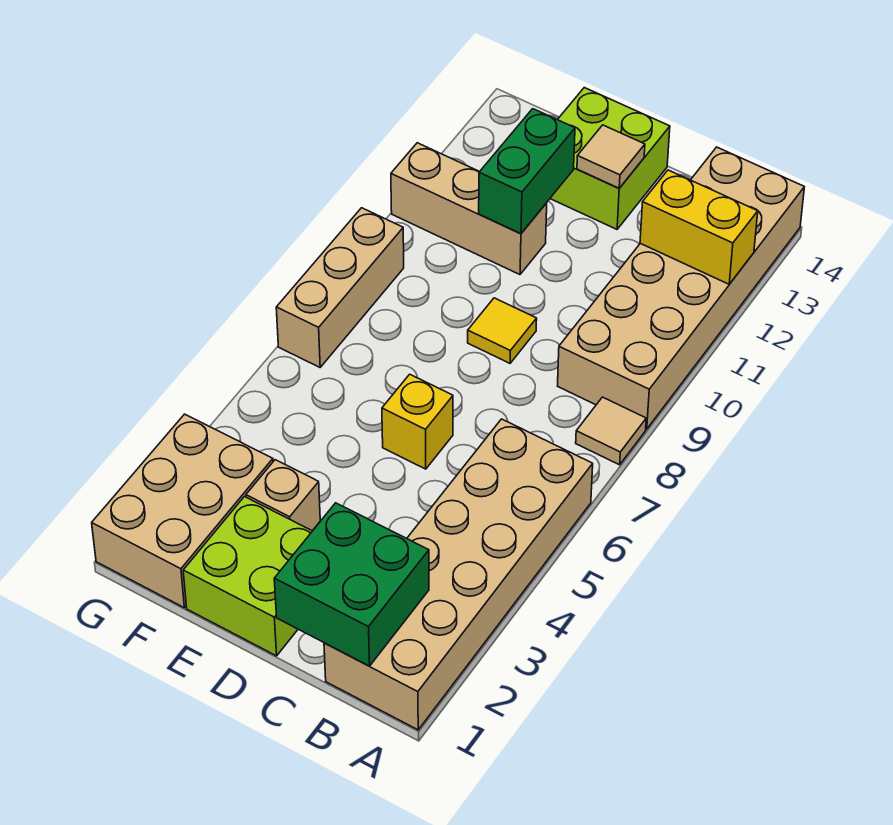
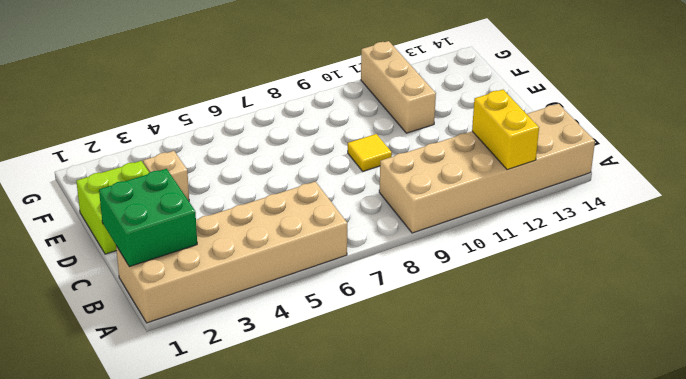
none -> tan tile A8 level 1
none -> yellow brick D6 level 1
none -> lime brick D13:E14 level 1

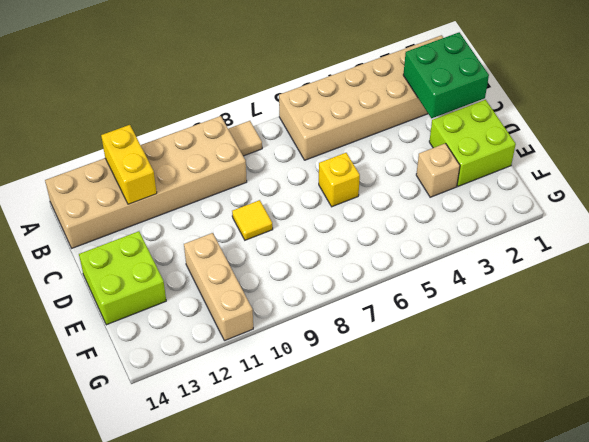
none -> tan brick F1:G3 level 1
none -> tan brick G7:G9 level 1
none -> tan tile D13 level 2

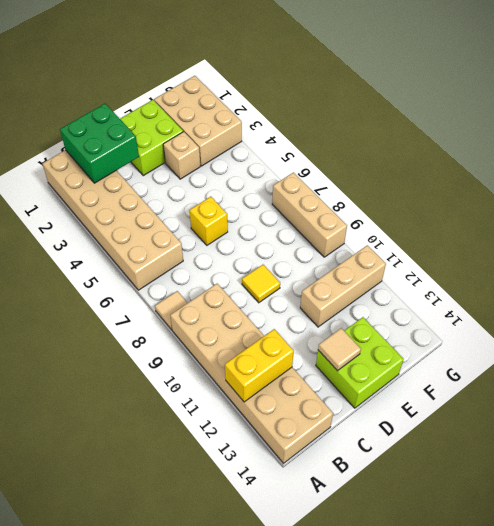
none -> green brick E11:E12 level 2

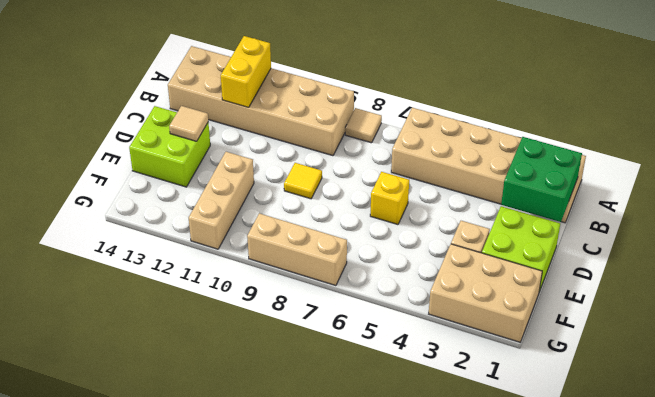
none -> green brick E11:E12 level 2

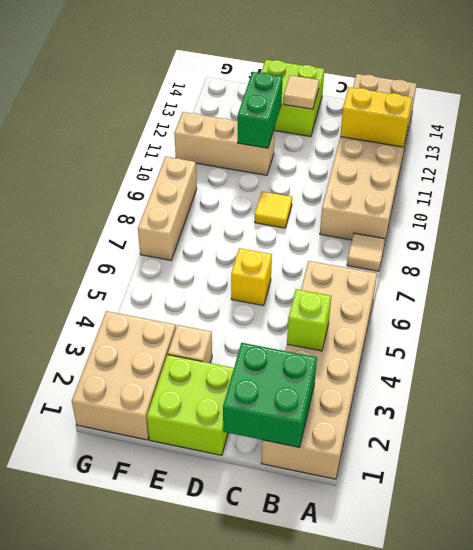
lime brick B4 level 2 -> none

